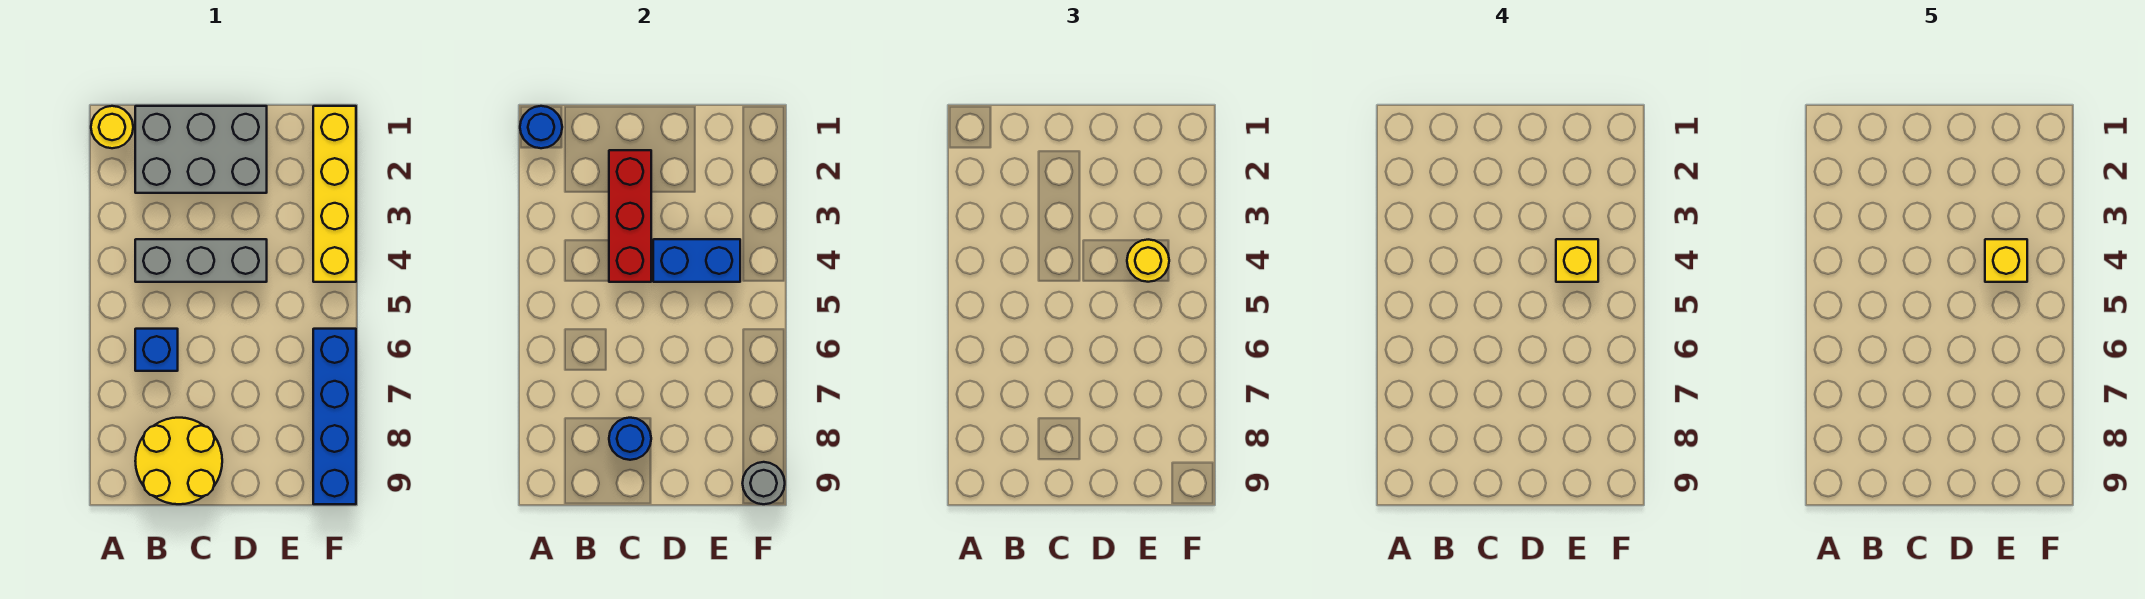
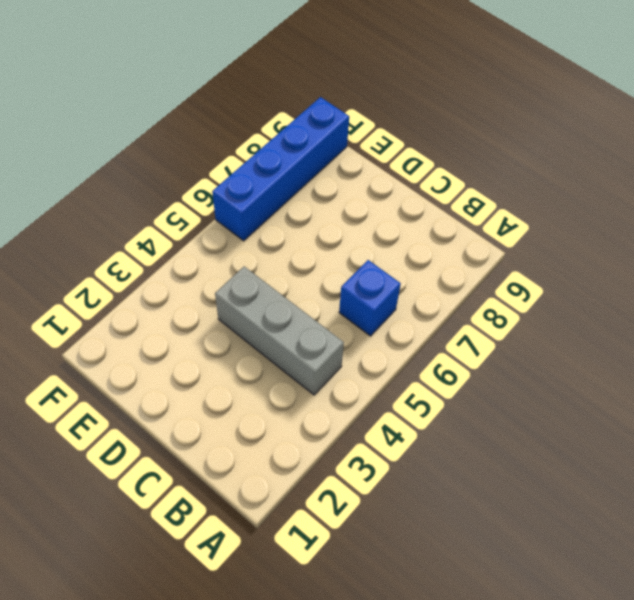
none -> yellow round brick A1 level 1
none -> grey brick B1:D2 level 1
none -> yellow round brick B8:C9 level 1

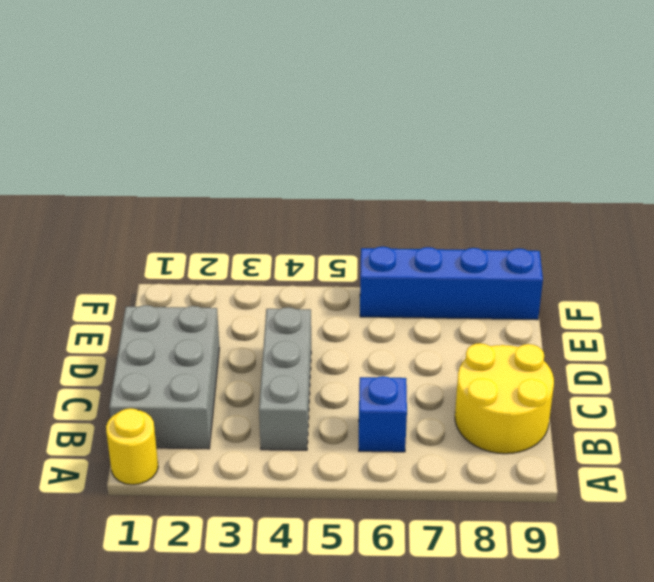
none -> yellow brick F1:F4 level 1
none -> blue round brick A1 level 2
none -> red brick C2:C4 level 2

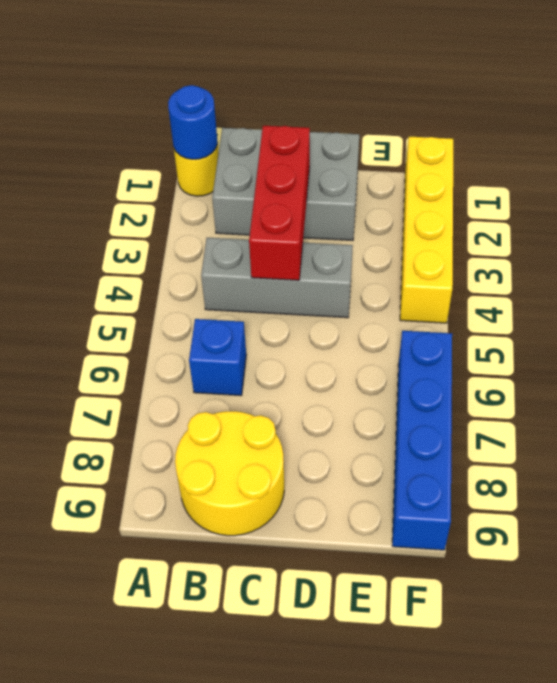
none -> blue round brick C8 level 2
none -> blue brick D4:E4 level 2
none -> grey round brick F9 level 2

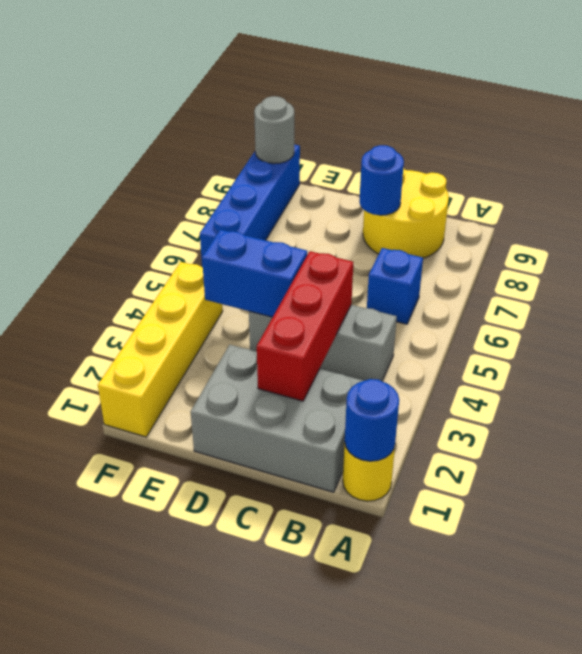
none -> yellow round brick E4 level 3
none -> yellow brick E4 level 4
none -> yellow brick E4 level 5

